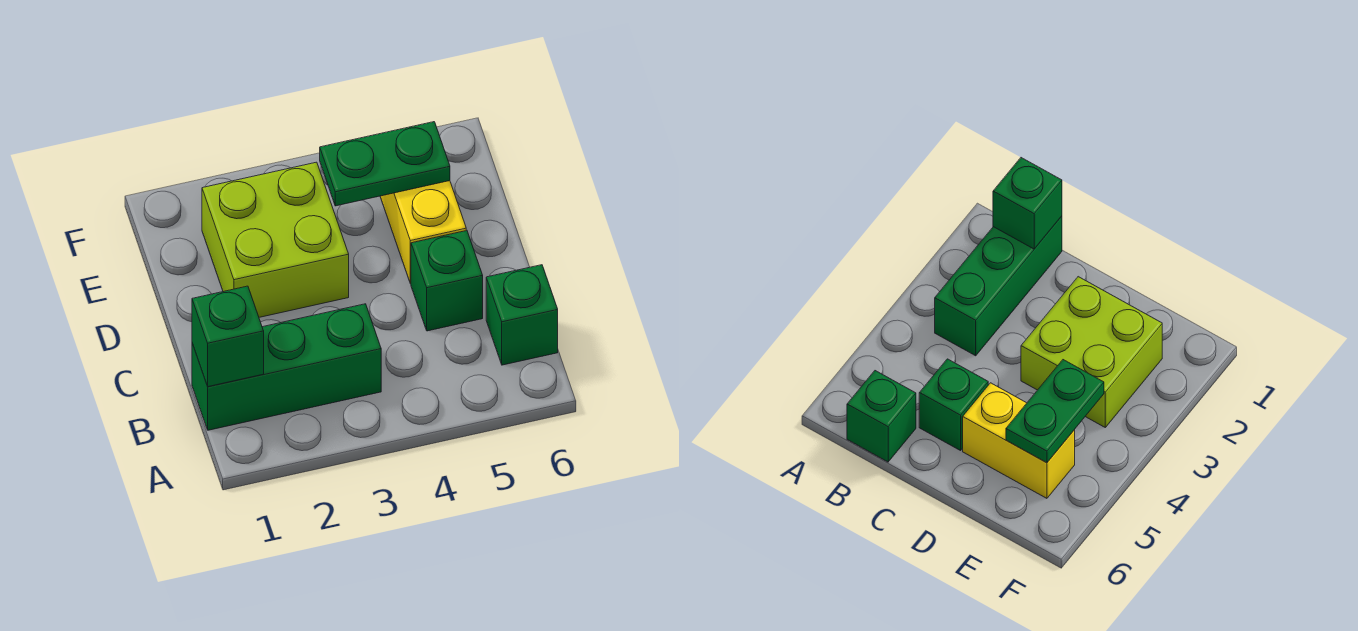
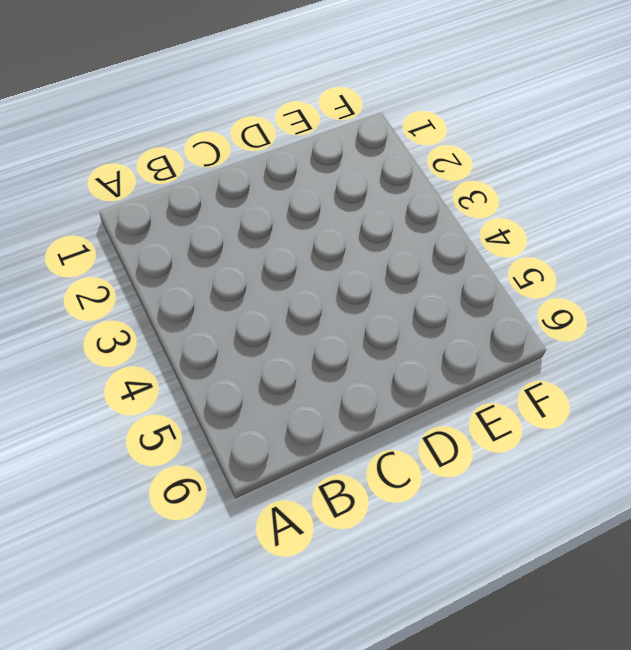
none -> green brick B1:B3 level 1
none -> green brick B6 level 1

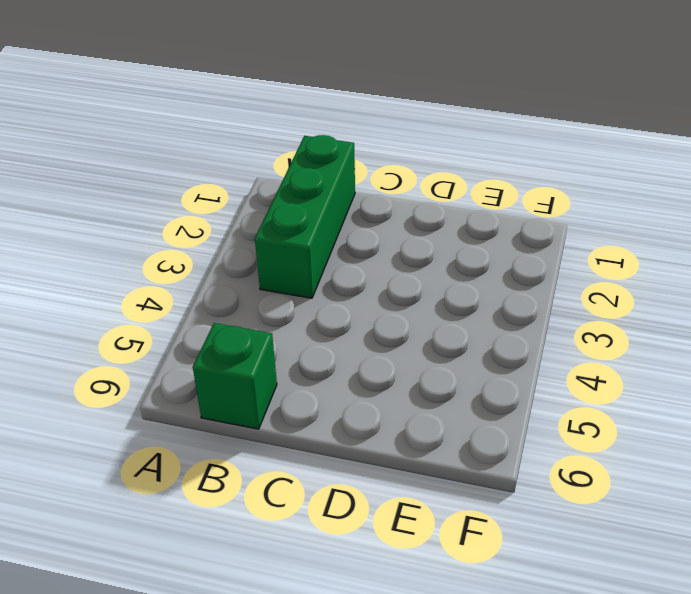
none -> green brick C5 level 1
none -> lime brick D2:E3 level 1

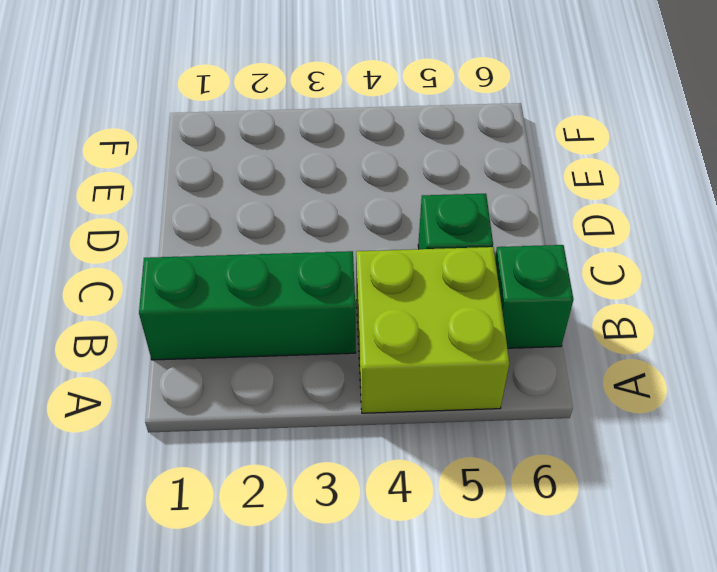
lime brick A4:B5 level 1 -> lime brick D2:E3 level 1
none -> yellow brick D5:E5 level 1
none -> green brick B1 level 2

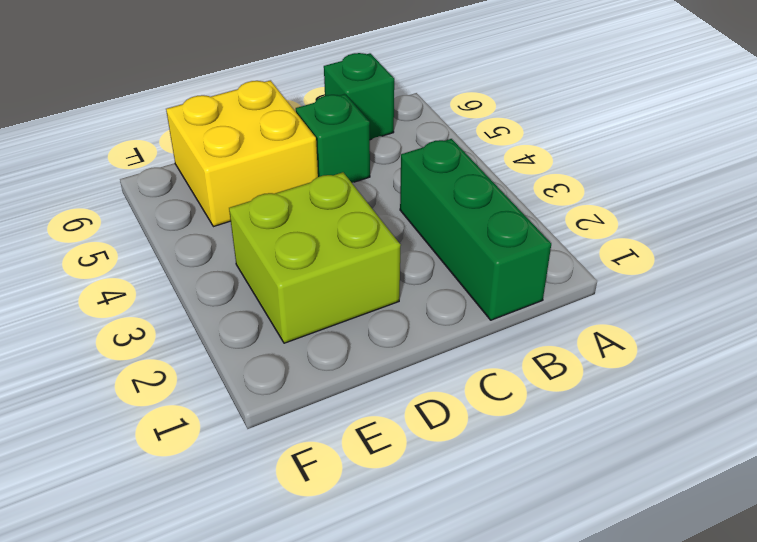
yellow brick D5:E6 level 1 -> yellow brick D5:E5 level 1
none -> green brick B1 level 2
none -> green plate E4:E5 level 2

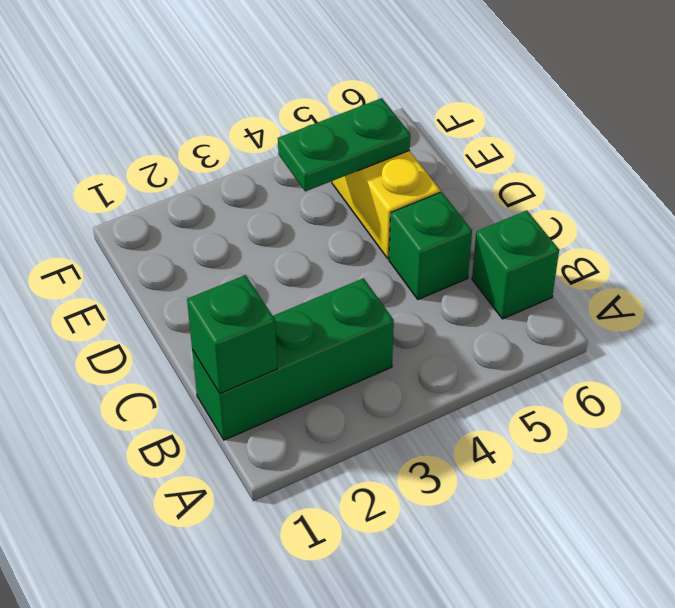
none -> lime brick D2:E3 level 1

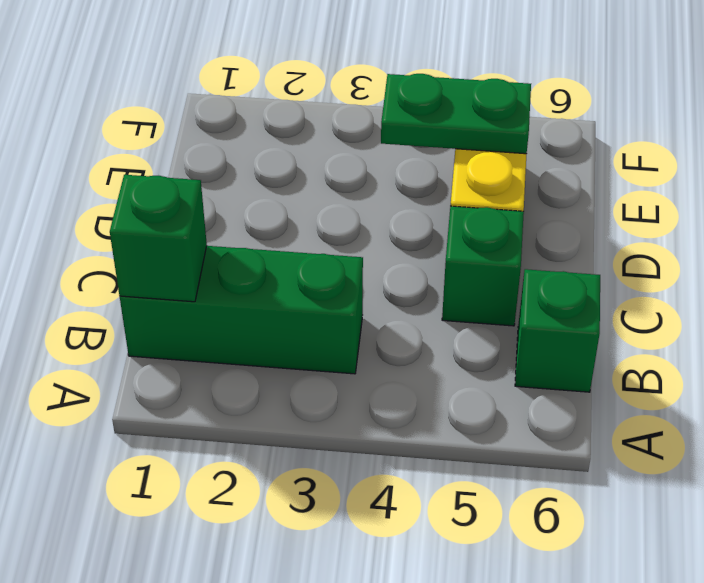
none -> lime brick D2:E3 level 1

